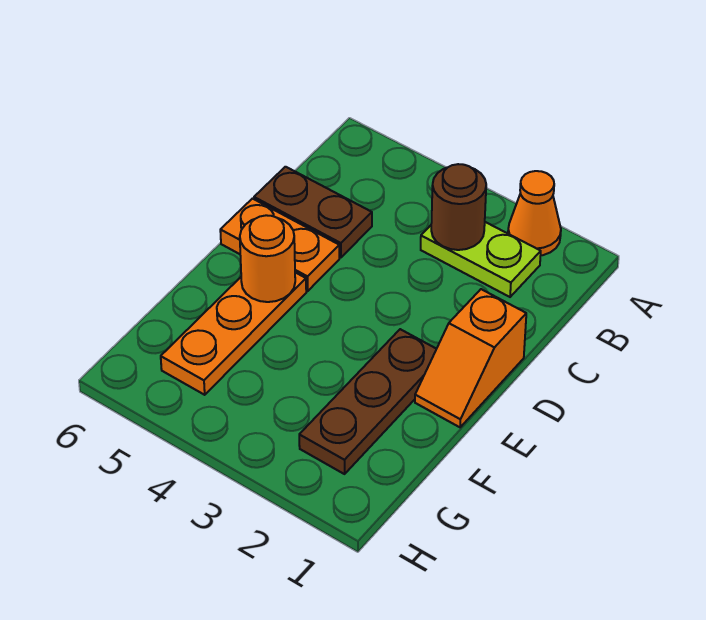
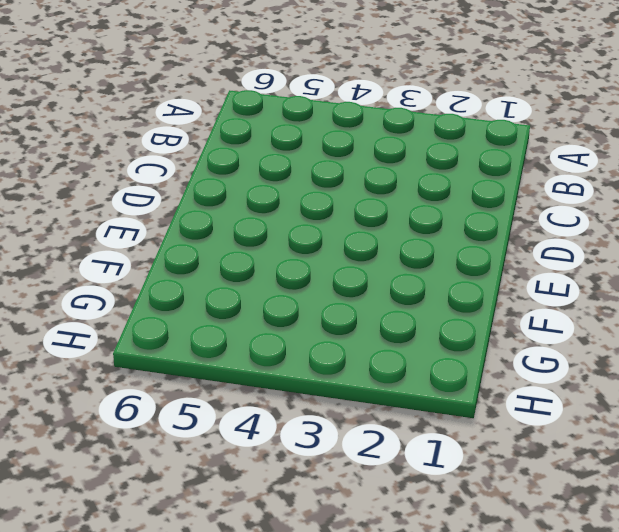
none -> orange cone A2 level 1
none -> lime plate B2:B3 level 1

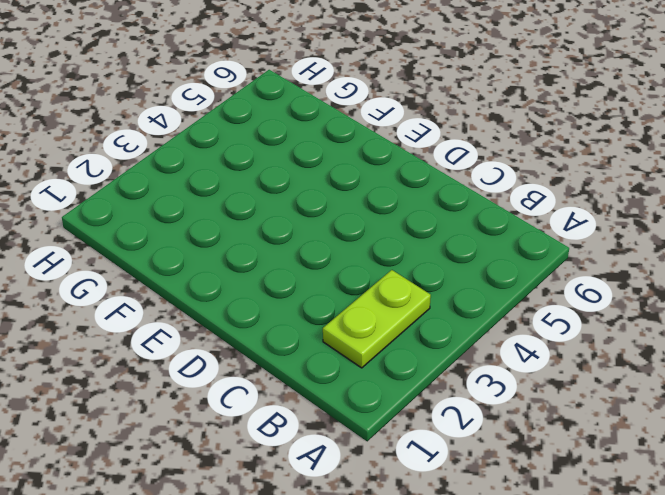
none -> orange cone A2 level 1
none -> brown plate C5:C6 level 1

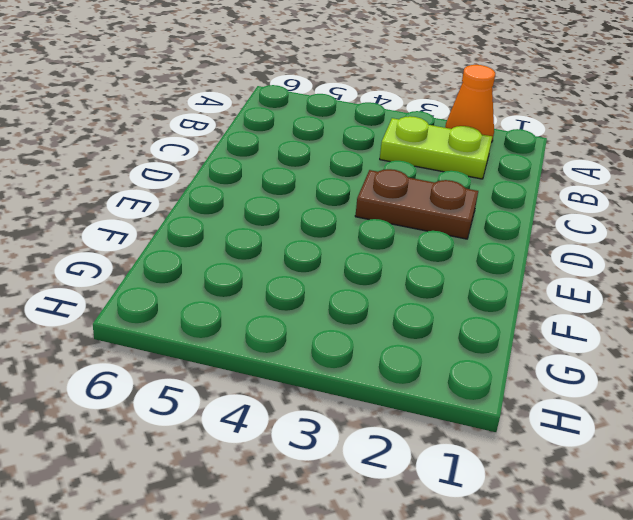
brown plate D2:D3 level 1 -> brown plate C5:C6 level 1
none -> orange slope D1:E1 level 1 top D
none -> orange plate D5:D6 level 1

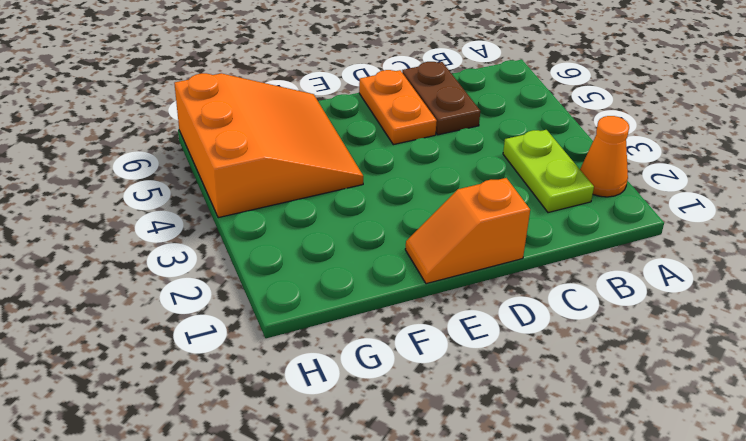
orange slope F4:H6 level 1 top H -> orange plate E5:G5 level 1
none -> brown plate E2:G2 level 1
none -> brown round brick B3 level 2

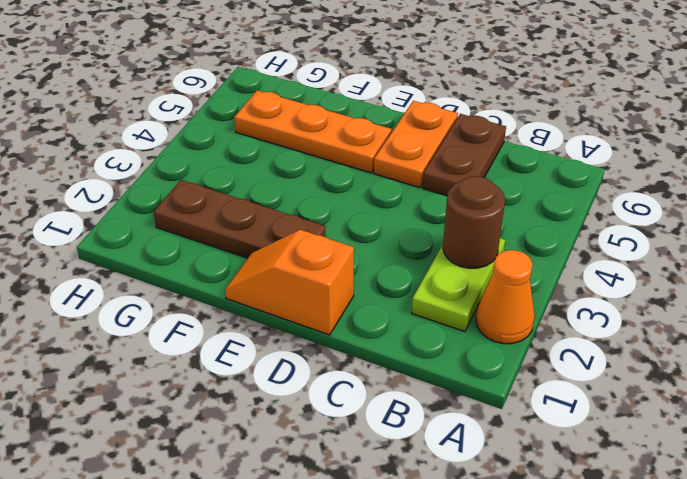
none -> orange round brick E5 level 2

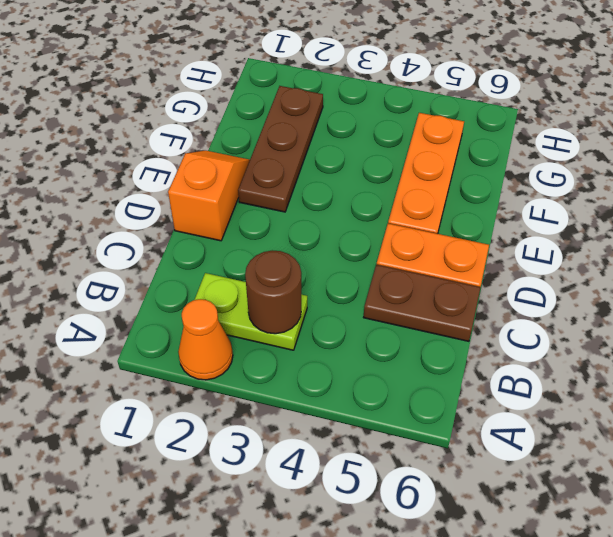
none -> orange round brick E5 level 2

